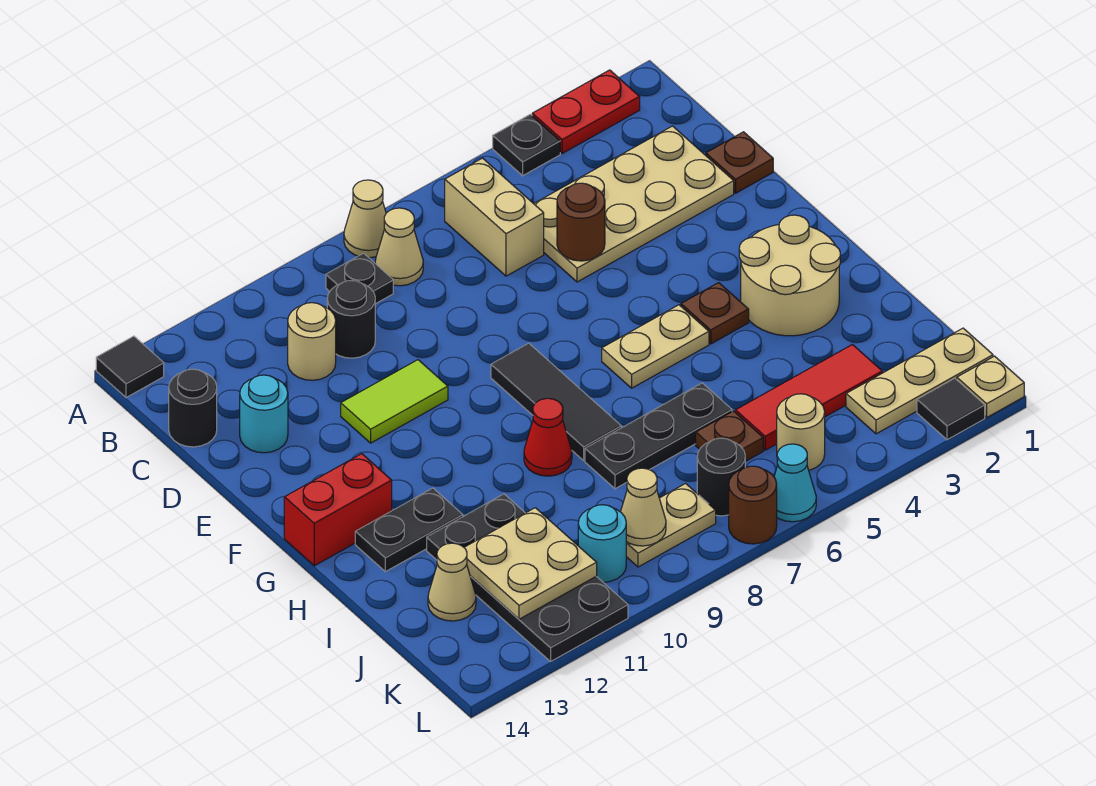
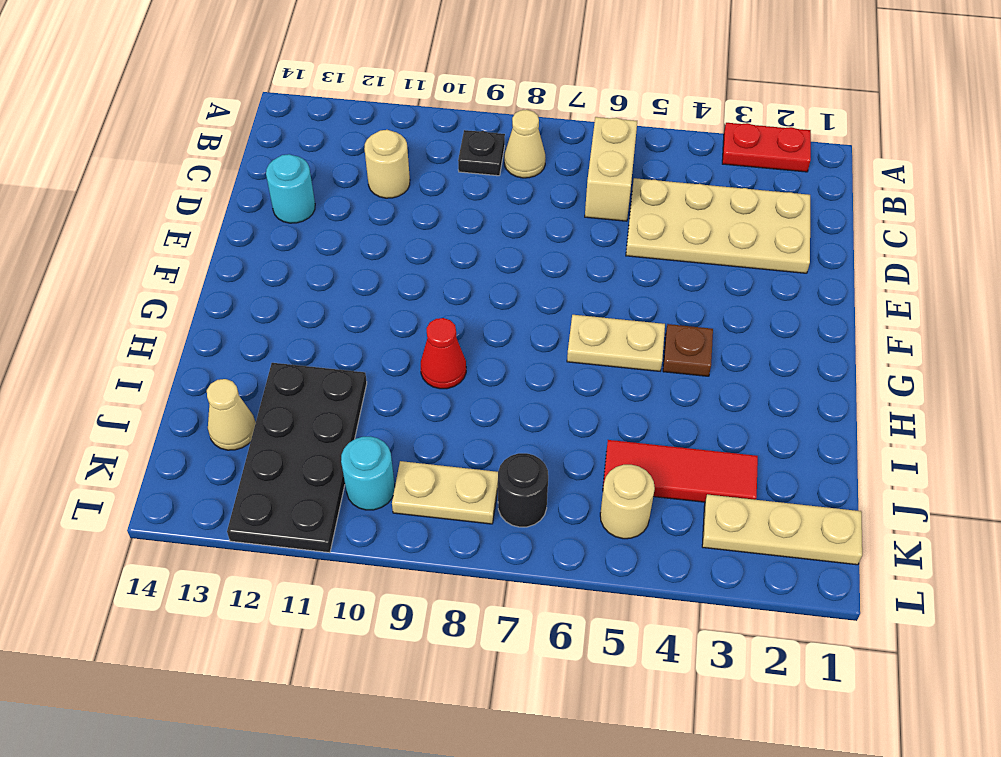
none -> black plate A4 level 1
none -> tan cone A8 level 1
none -> black tile A14 level 1
none -> black round brick C10 level 1

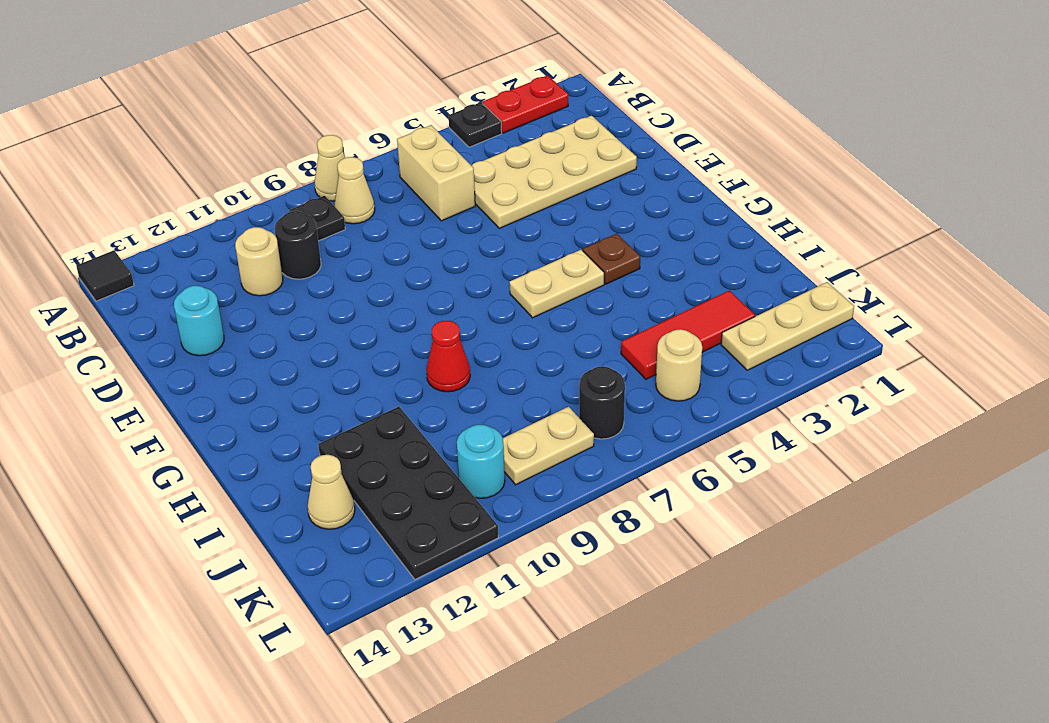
none -> black round brick C14 level 1
none -> brown plate D1 level 1
none -> lime tile E10:E11 level 1
none -> black tile F8:H8 level 1

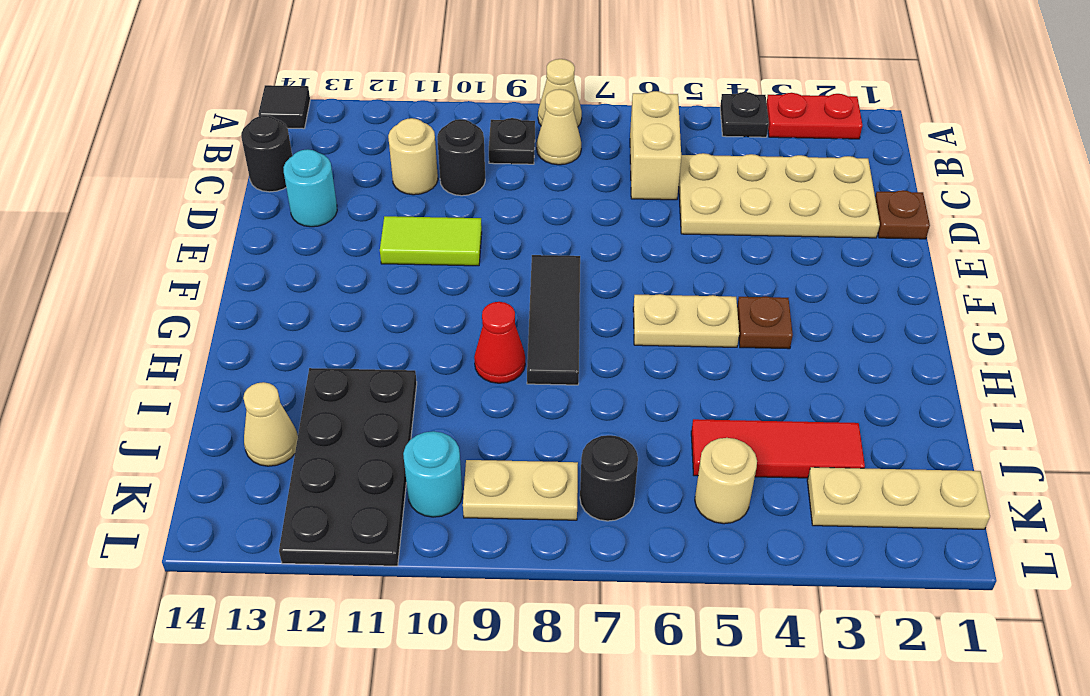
none -> tan round brick G2:H3 level 1
none -> red brick G13:G14 level 1
none -> black plate H12:H13 level 1
none -> black plate I6:I8 level 1

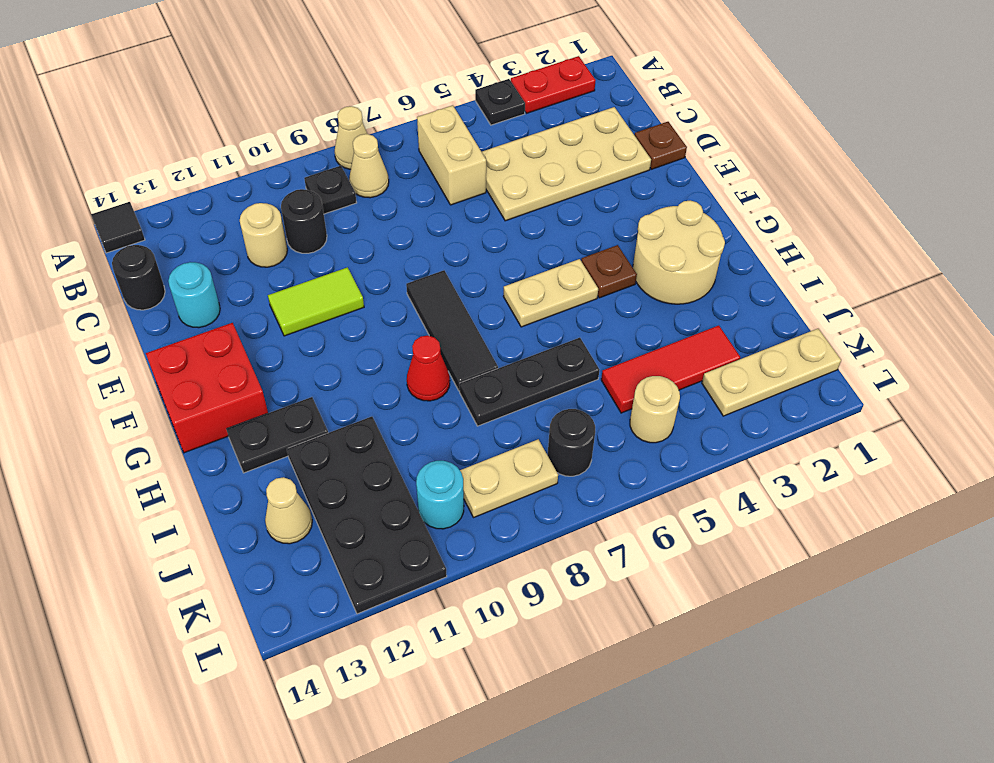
red brick F13:G14 level 1 -> red brick G13:G14 level 1
none -> brown plate J6 level 1
none -> tan plate L1 level 1
none -> black tile L2 level 1
none -> cyan cone L6 level 1

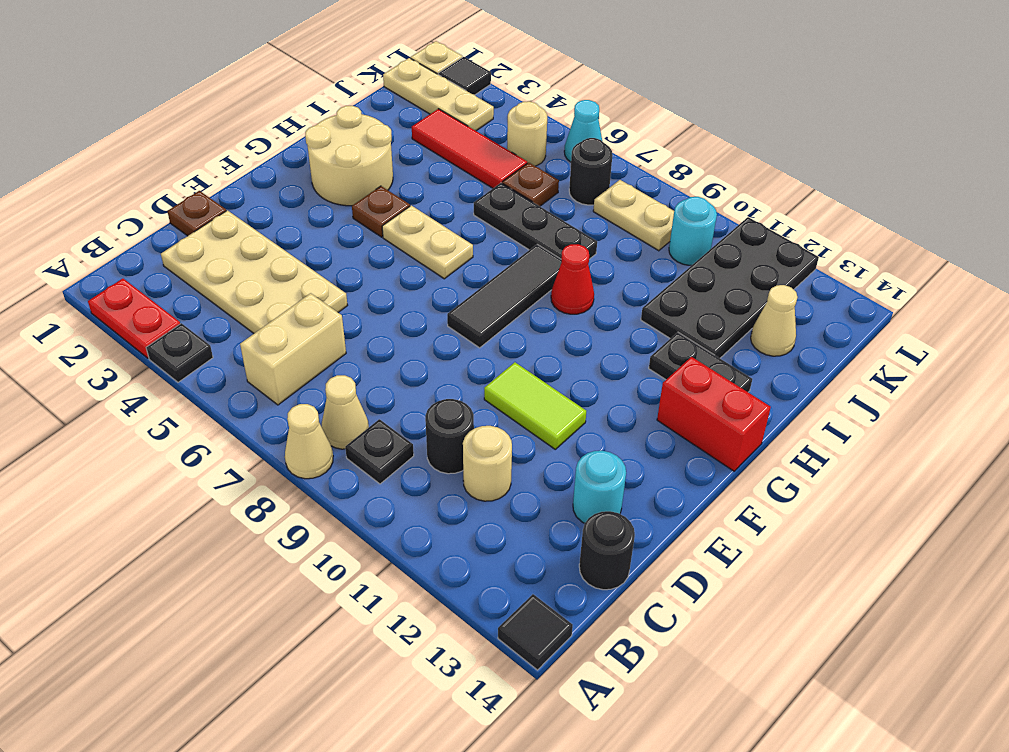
none -> brown round brick L7 level 1
none -> brown round brick D5 level 2
none -> tan plate J11:K12 level 2
none -> tan cone K9 level 2

